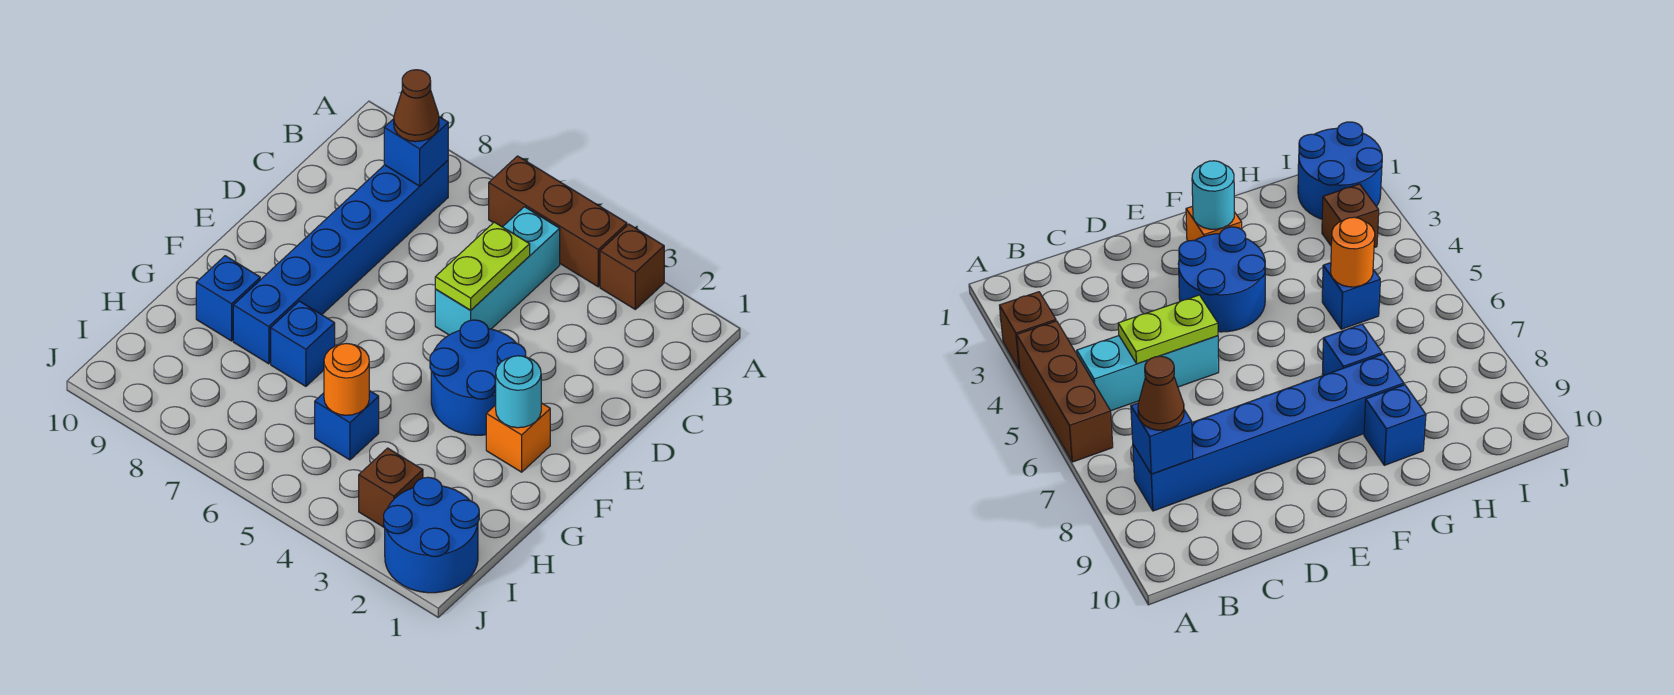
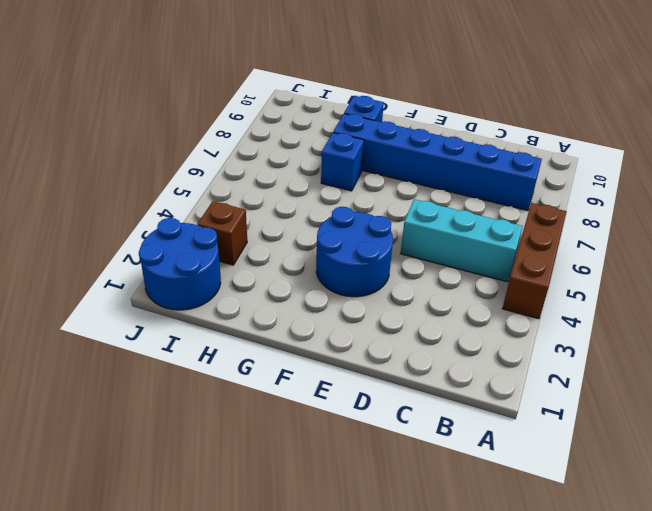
none -> brown brick A3 level 1
none -> orange brick F2 level 1
none -> blue brick H5 level 1

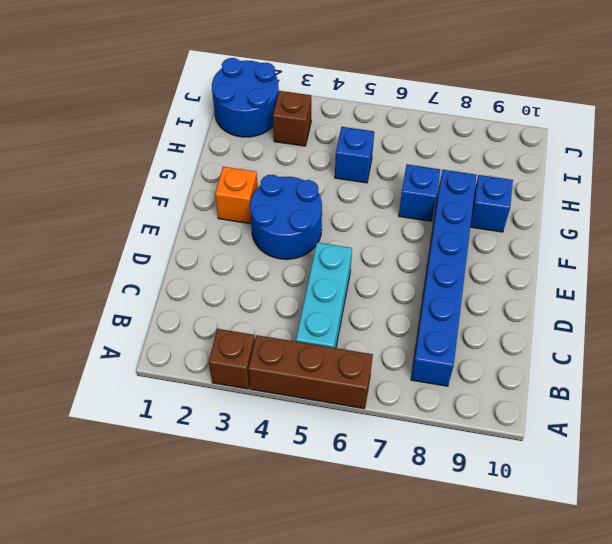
none -> blue brick B8 level 2
none -> lime plate C5:D5 level 2
none -> cyan round brick F2 level 2

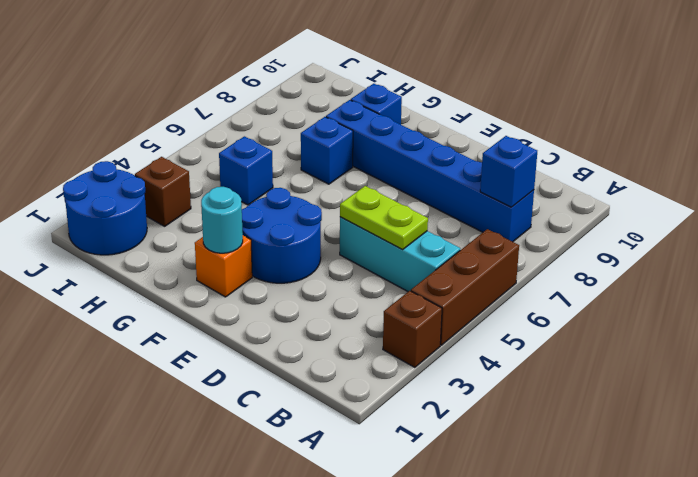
none -> orange round brick H5 level 2
none -> brown cone B8 level 3

